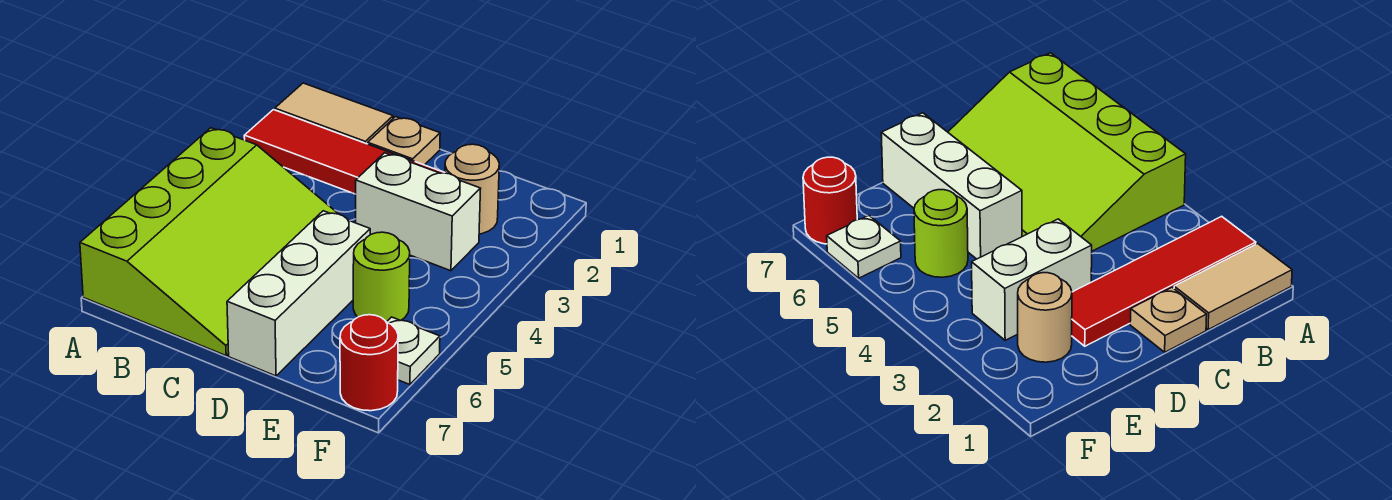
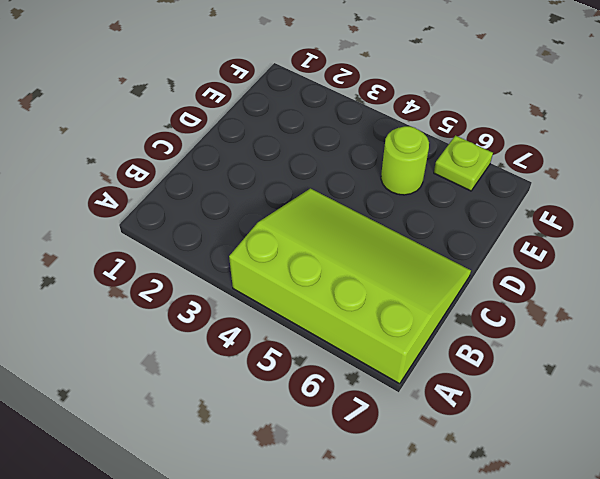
lime plate F6 level 1 -> white plate F6 level 1
none -> tan tile A1:B1 level 1
none -> red tile A2:D2 level 1

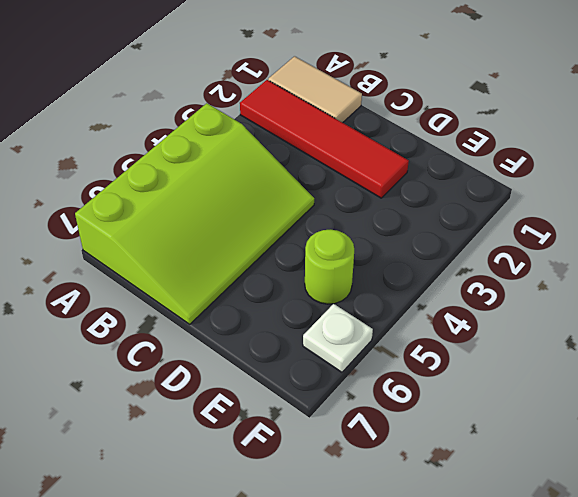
none -> tan plate C1 level 1
none -> white brick D3:E3 level 1

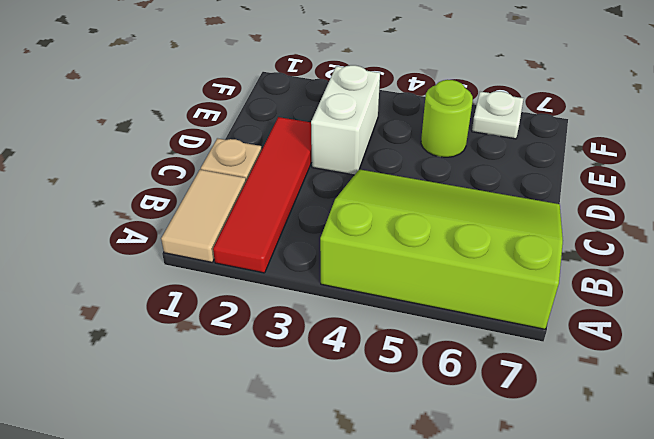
none -> white brick D5:D7 level 1
none -> tan round brick E2 level 1

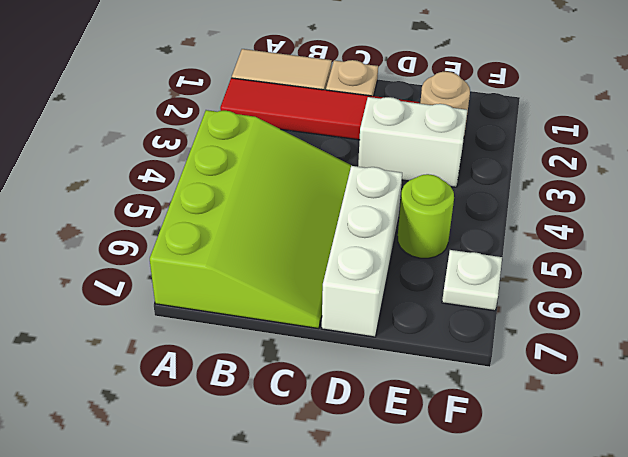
none -> red round brick F7 level 1

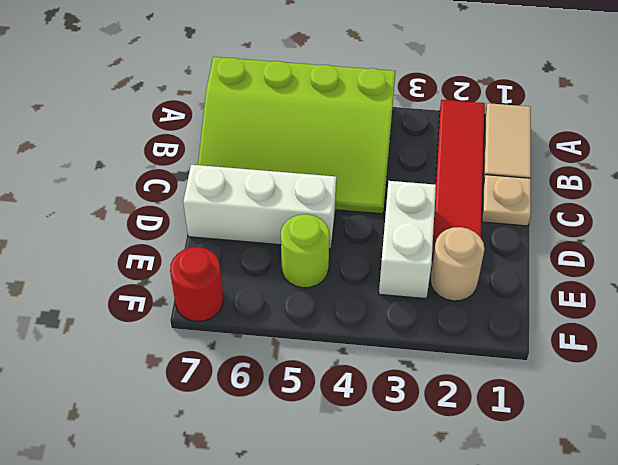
none -> white plate F6 level 1

